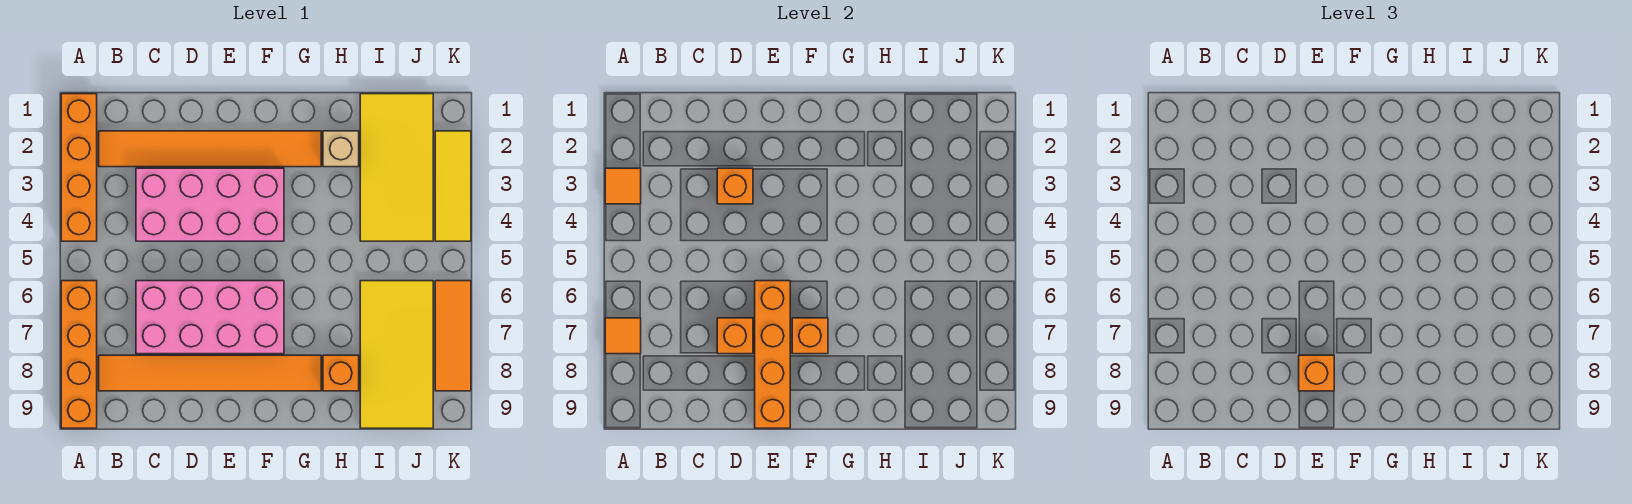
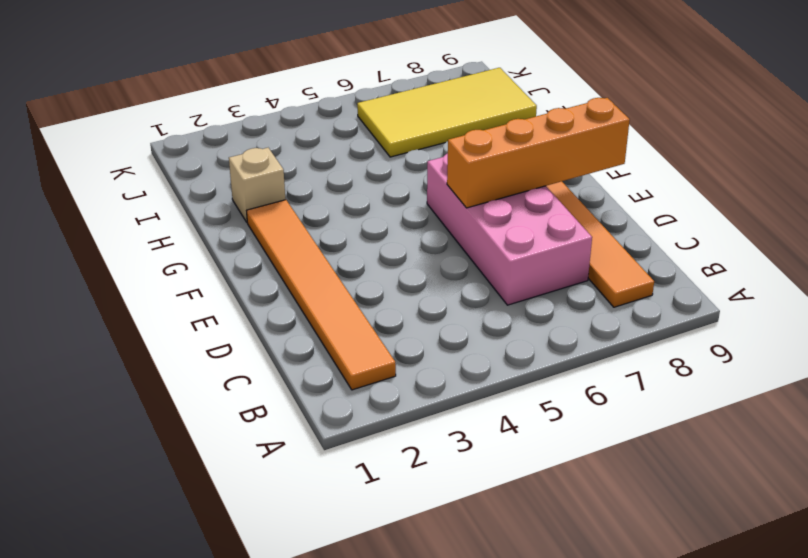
none -> orange brick A1:A4 level 1
none -> orange brick A6:A9 level 1
none -> pink brick C3:F4 level 1

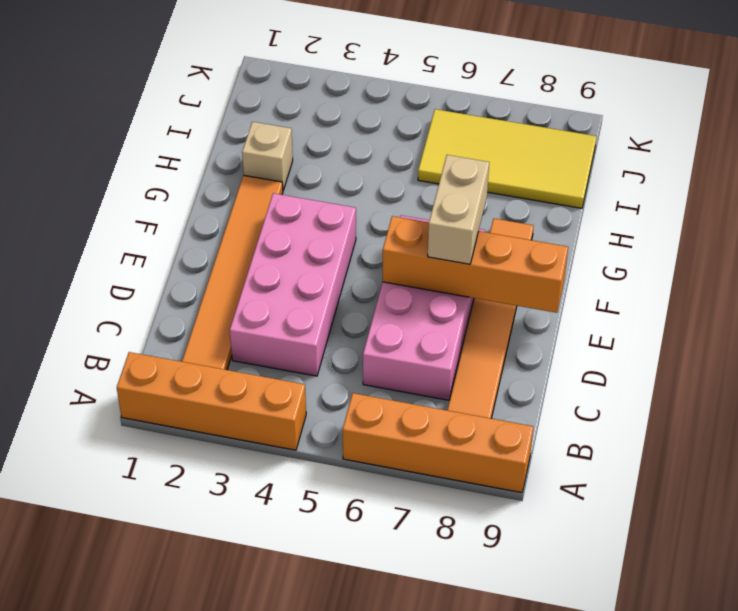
tan brick E7:F7 level 3 -> none
none -> orange brick H8 level 1
none -> yellow tile I1:J4 level 1
none -> yellow tile K2:K4 level 1

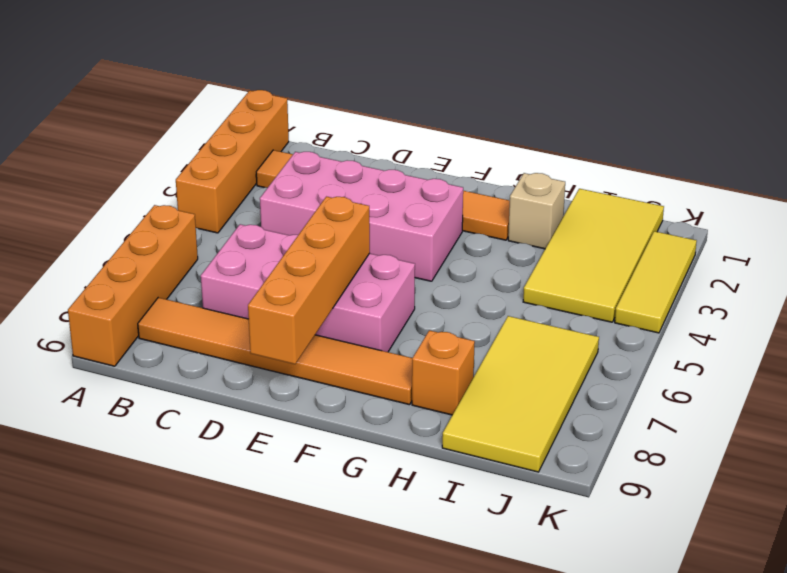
none -> orange tile K6:K8 level 1
none -> orange tile A3 level 2
none -> orange tile A7 level 2

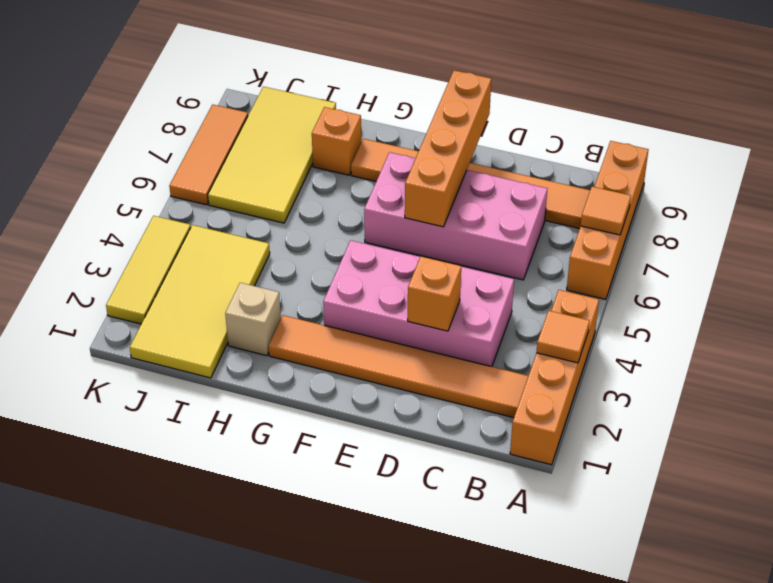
none -> orange brick D7 level 2
none -> orange brick F7 level 2
none -> orange brick E8 level 3

